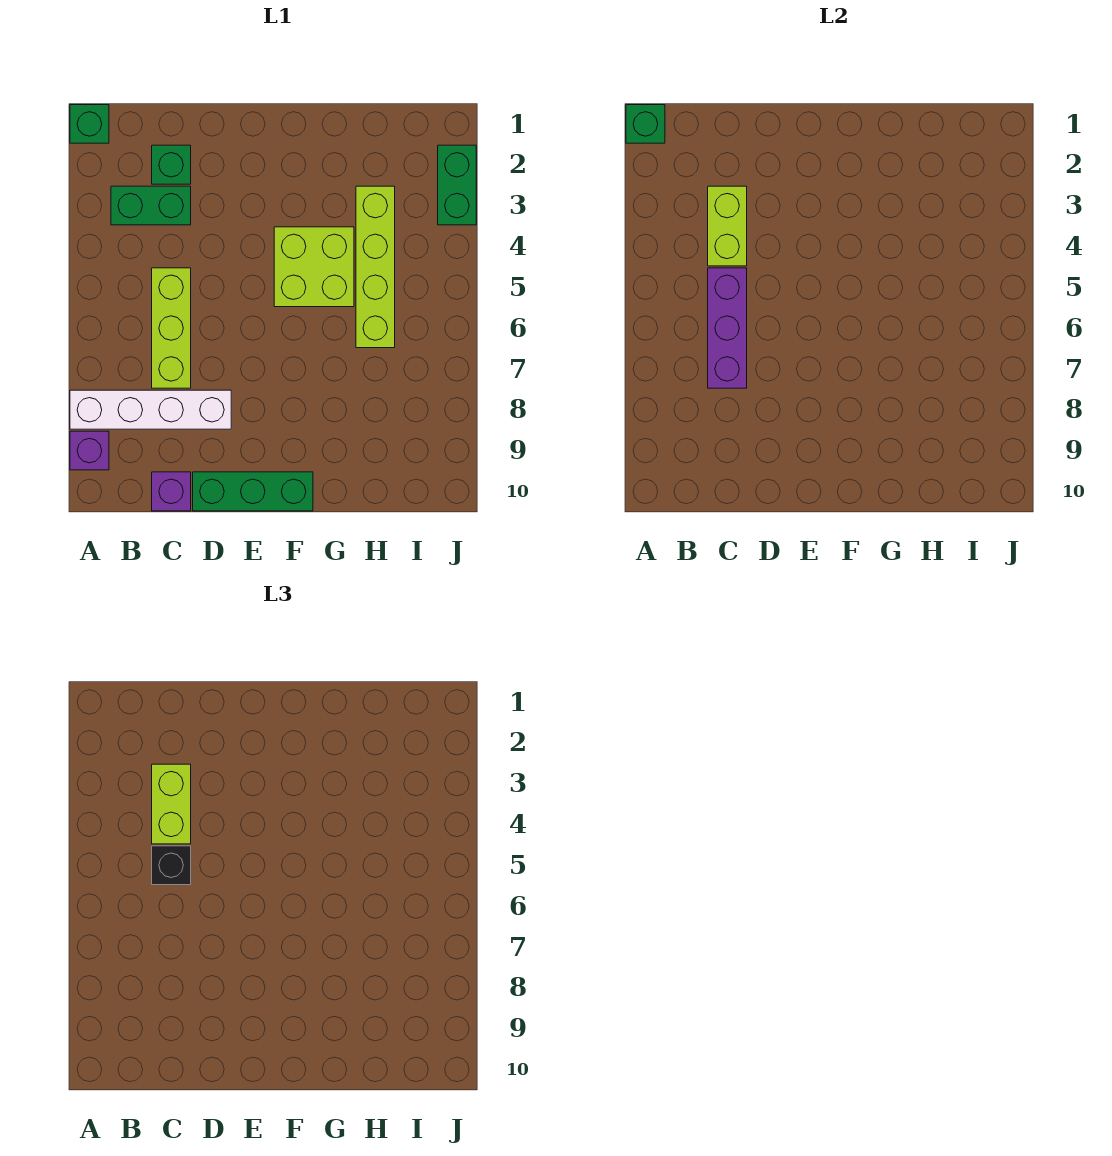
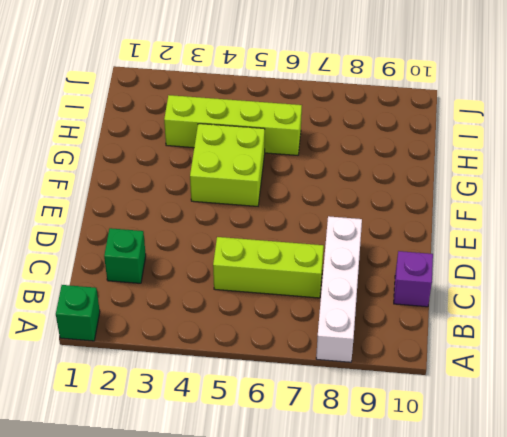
none -> purple brick A9 level 1
none -> green brick B3:C3 level 1
none -> green brick D10:F10 level 1

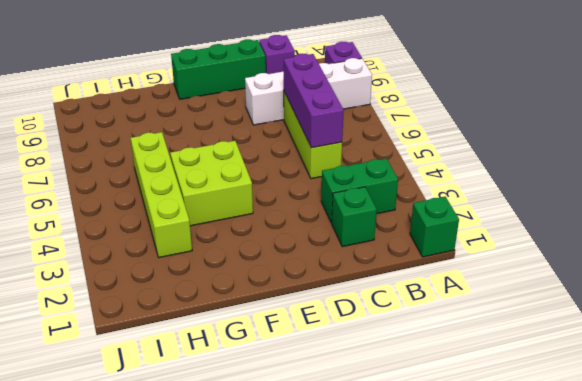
none -> green brick J2:J3 level 1
none -> green brick A1 level 2
none -> lime brick C3:C4 level 2

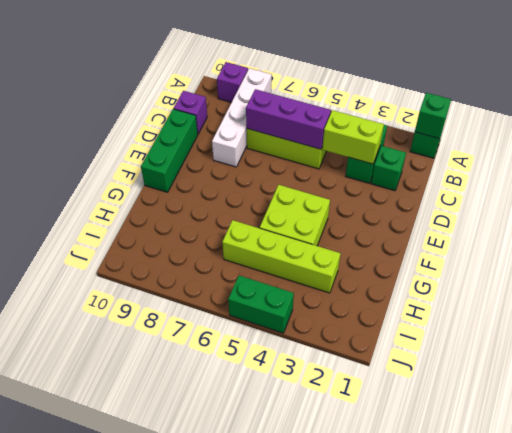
green brick J4:J5 level 1 -> green brick J2:J3 level 1
none -> lime brick C3:C4 level 3
none -> black brick C5 level 3

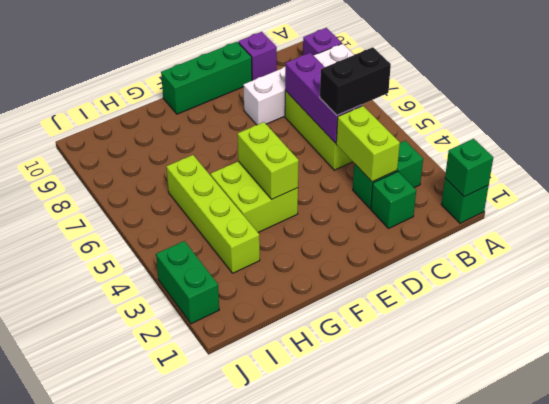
black brick B5:C5 level 3 -> black brick C5 level 3
lime brick F4:F5 level 2 -> lime brick C3:C4 level 3

